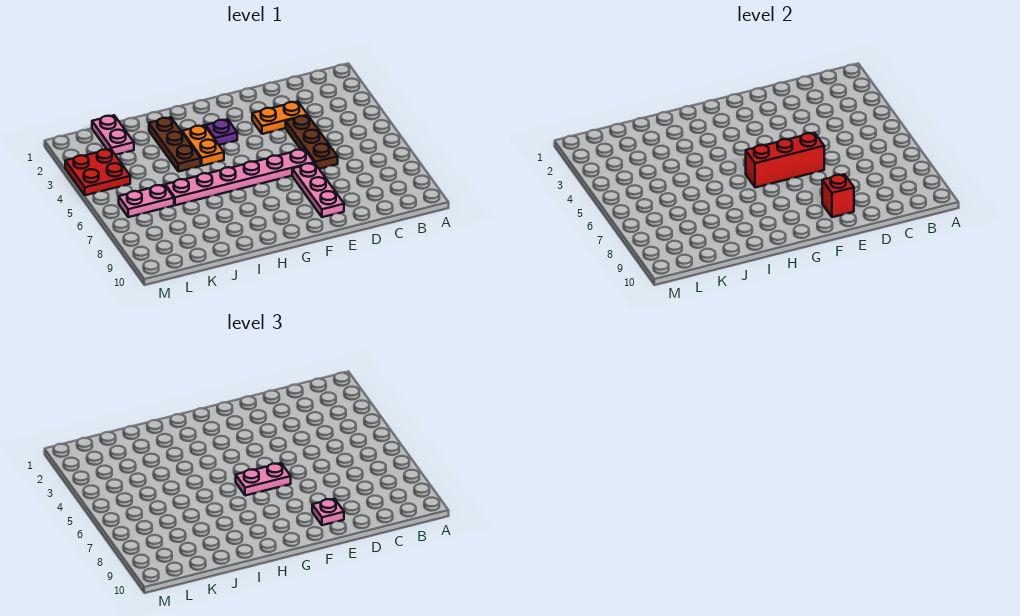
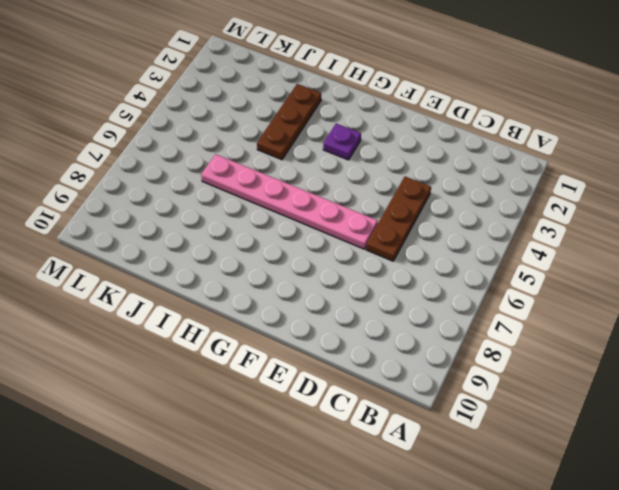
none -> orange plate D3:E3 level 1
none -> pink plate E7:E9 level 1
none -> orange plate H3:H4 level 1

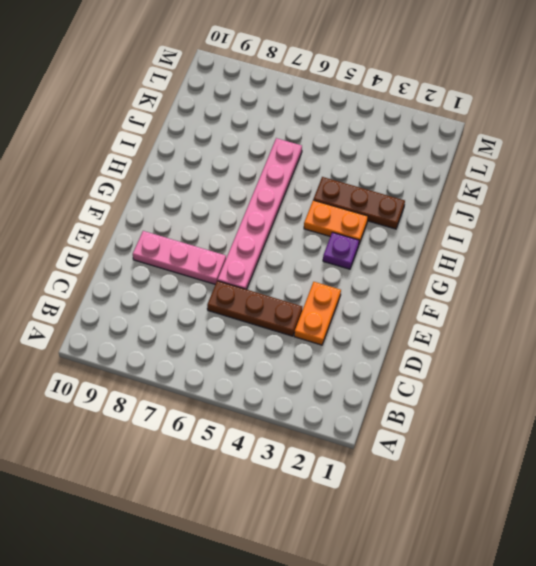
none -> pink plate K1:K2 level 1
none -> pink plate K6:L6 level 1
none -> red plate L3:M4 level 1

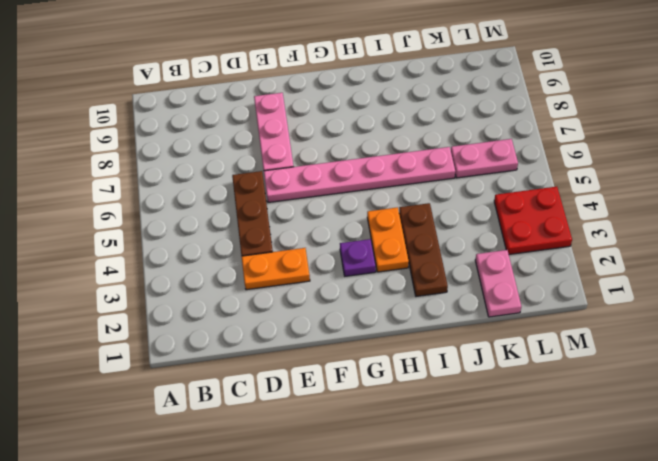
none -> red brick E6:G6 level 2
none -> red brick E9 level 2
none -> pink plate E9 level 3

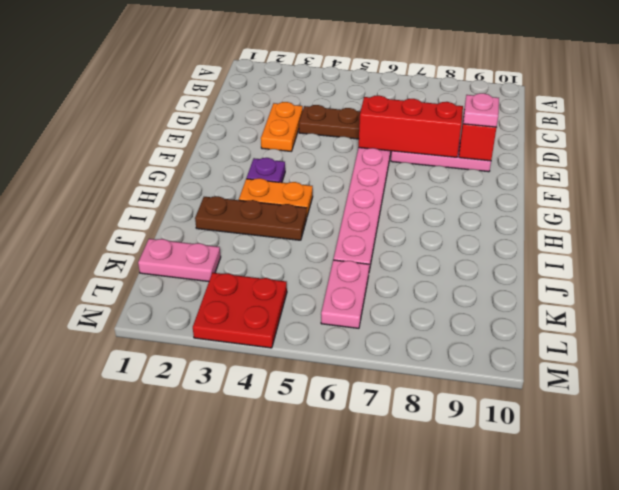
red brick E6:E8 level 2 -> red brick E6:G6 level 2
none -> pink plate F6:G6 level 3

